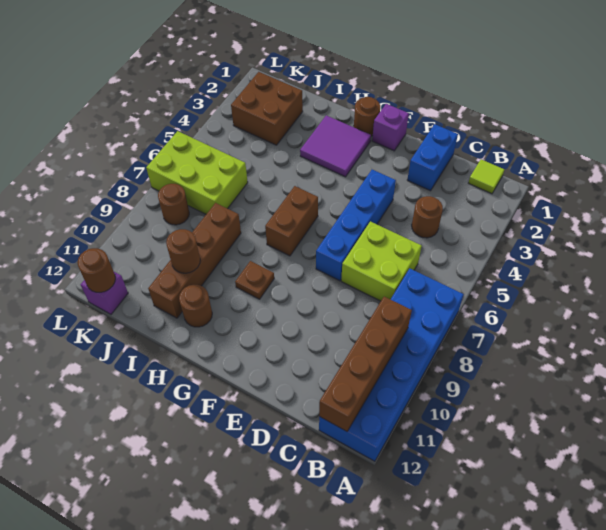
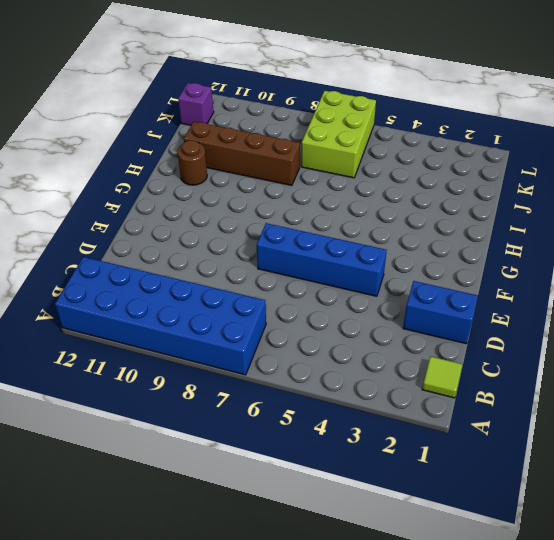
none -> brown round brick C4 level 1
none -> lime brick C6:D7 level 1
none -> purple brick F1 level 1

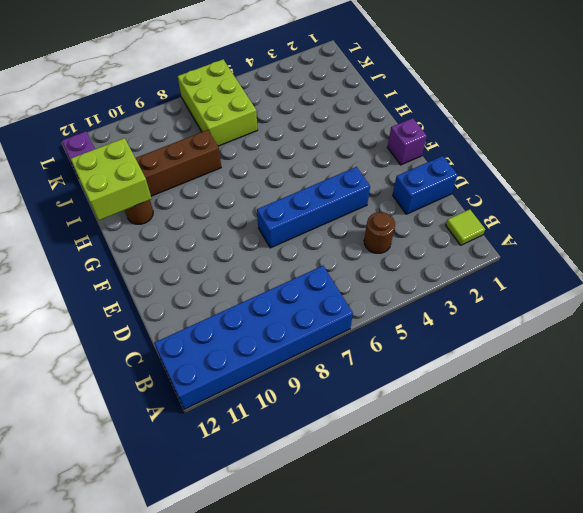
lime brick H11:I12 level 2 -> lime brick C6:D7 level 1
none -> brown round brick G1 level 1
none -> purple tile G2:H3 level 1
none -> brown brick G6:G7 level 1

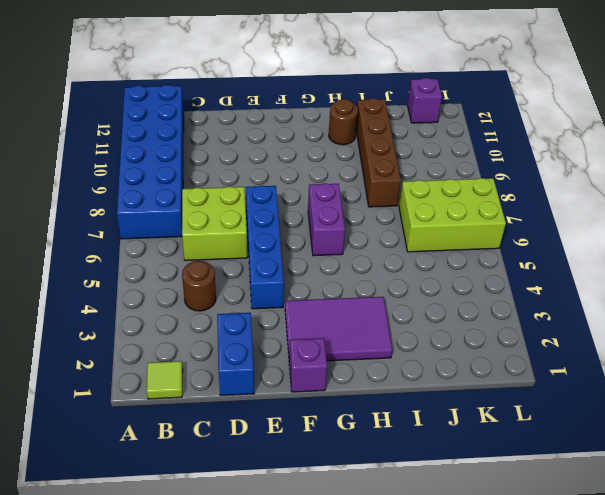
purple tile F2:H3 level 1 -> purple tile G2:H3 level 1
purple brick G6:G7 level 1 -> brown brick G6:G7 level 1
none -> brown round brick G1 level 1
none -> brown plate G9 level 1
none -> brown brick J2:K3 level 1

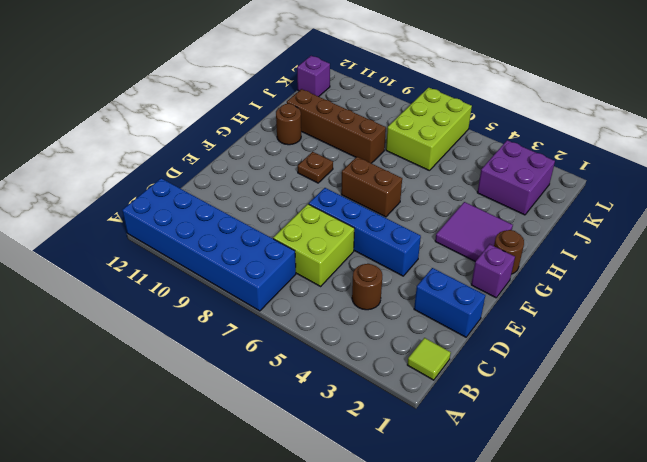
purple brick J2:K3 level 1 -> brown brick J2:K3 level 1
none -> brown round brick K8 level 1
none -> brown brick B9:B12 level 2
none -> brown round brick I10 level 2

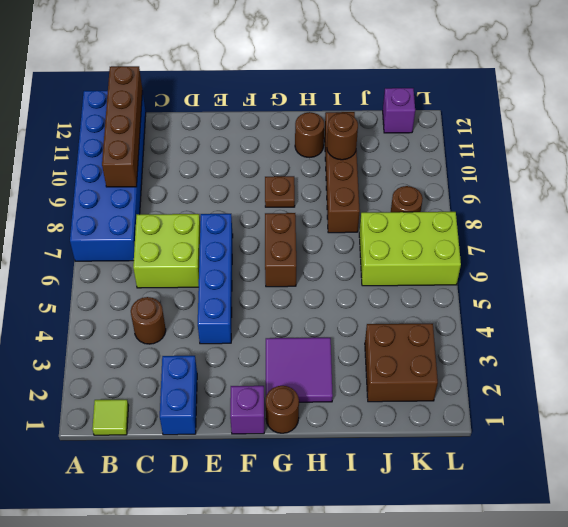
none -> brown round brick K12 level 2

